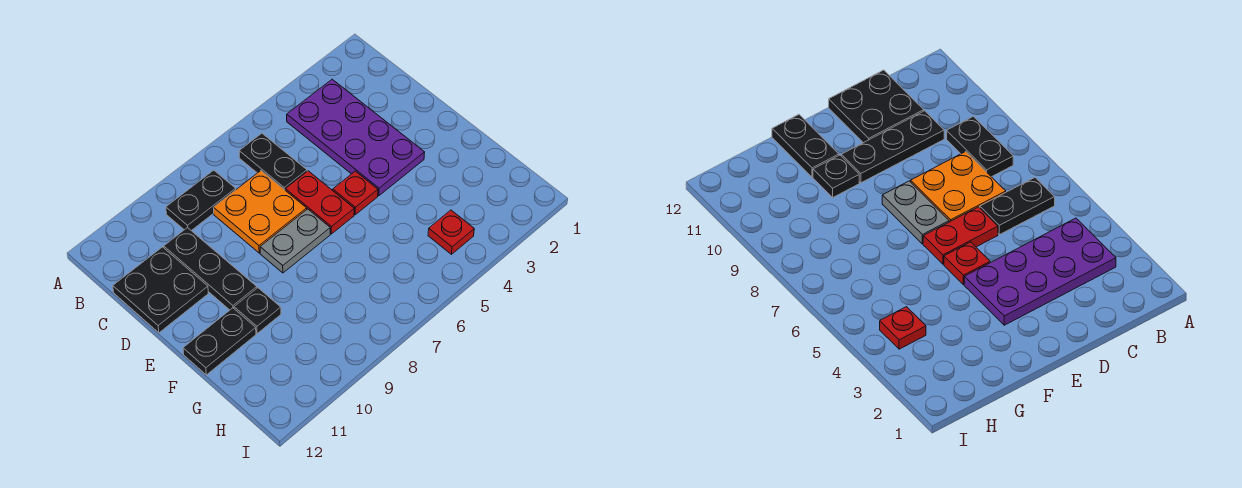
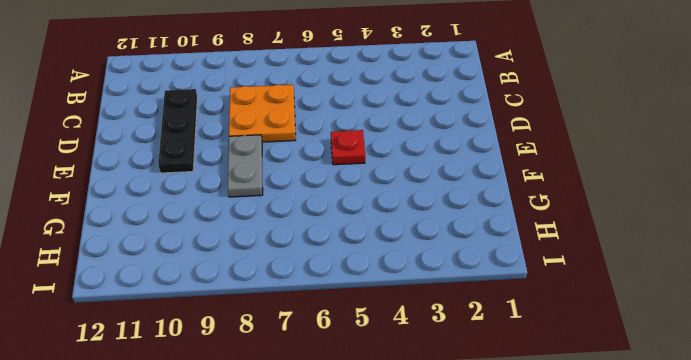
grey plate E8:F8 level 1 -> grey plate E7:E8 level 1
none -> purple plate B3:E4 level 1
none -> black plate B6:C6 level 1
none -> black plate B8:B9 level 1

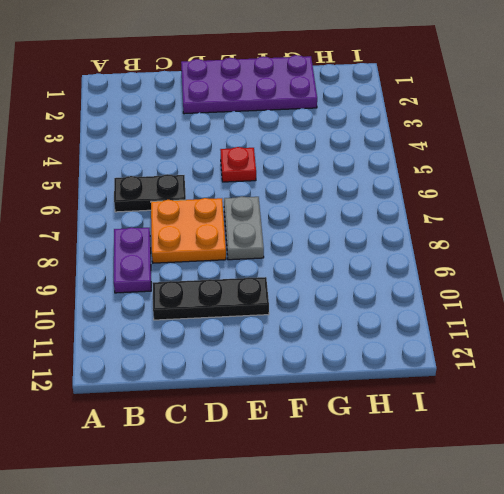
purple plate B8:B9 level 1 -> black plate B8:B9 level 1
purple plate D1:G2 level 1 -> purple plate B3:E4 level 1
none -> black plate C11:D12 level 1
none -> red plate D6:E6 level 1
none -> black plate F10 level 1

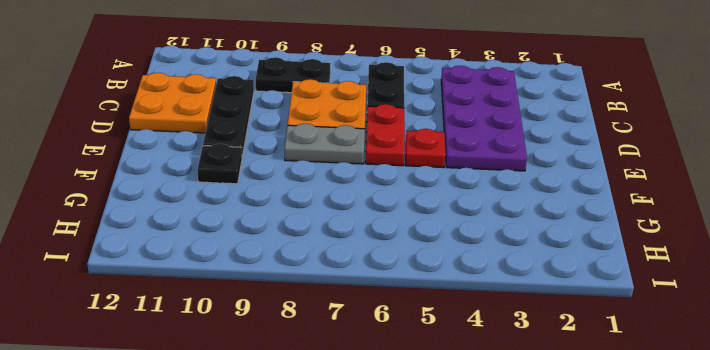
orange plate C11:D12 level 1 -> black plate C11:D12 level 1
none -> black plate F11:F12 level 1
none -> red plate H4 level 1

